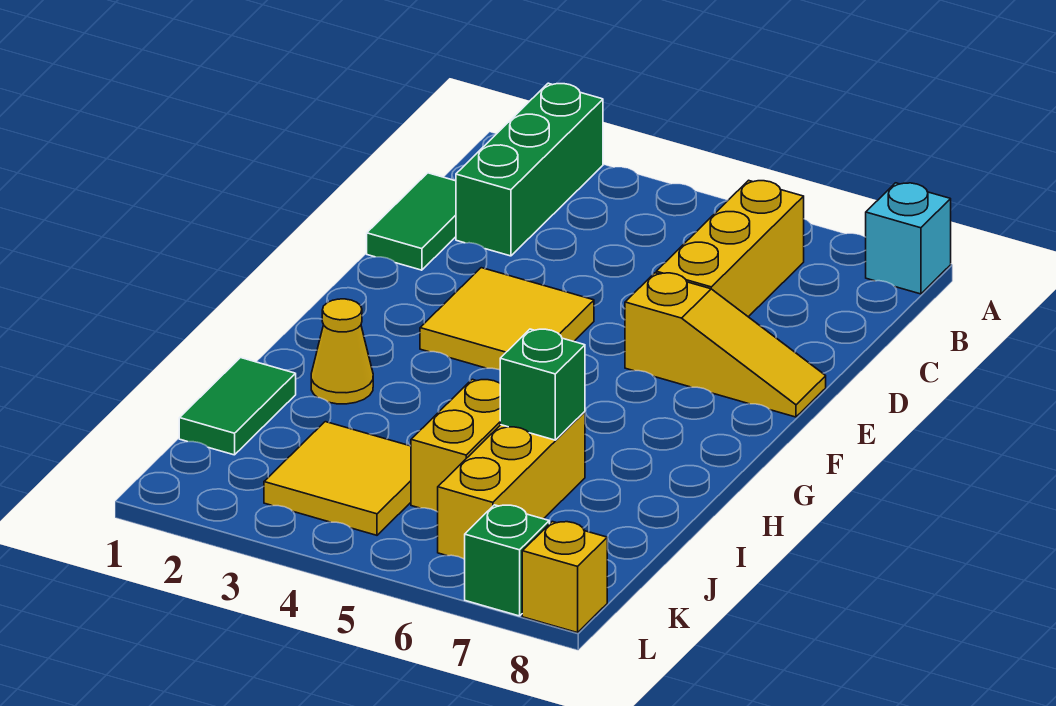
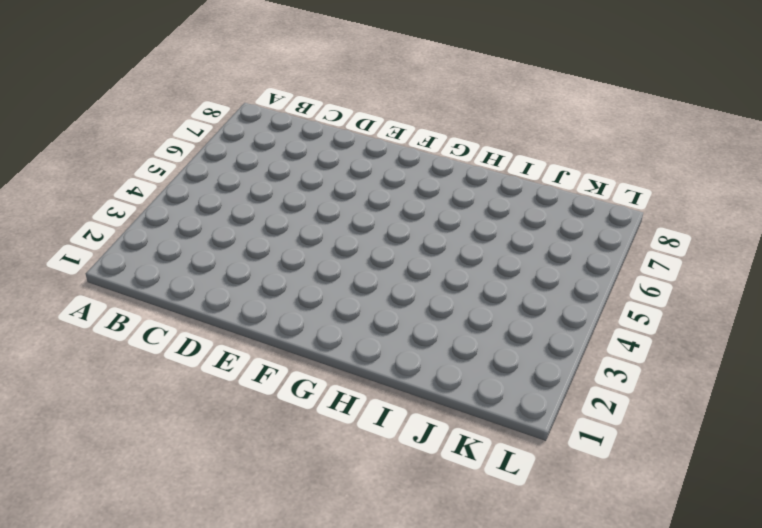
none -> green brick A2:C2 level 1
none -> cyan brick A8 level 1
none -> yellow brick B6:D6 level 1

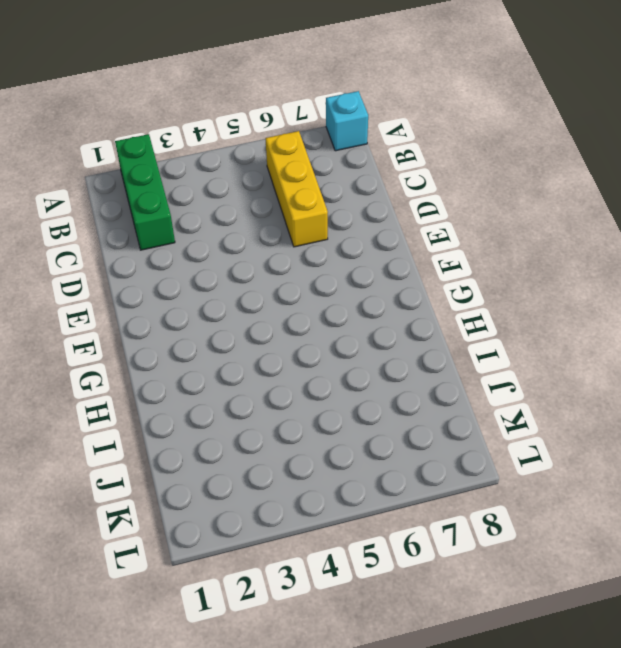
none -> green tile C1:D1 level 1
none -> yellow tile E3:F4 level 1
none -> yellow slope E6:E8 level 1 top 6

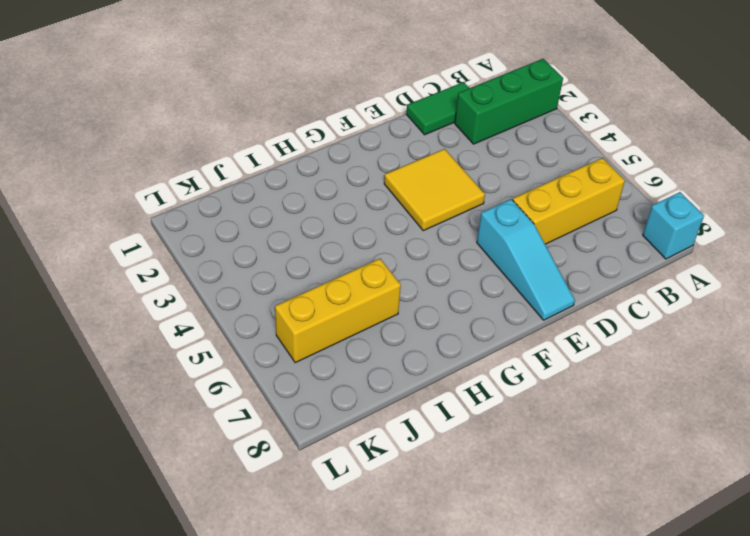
cyan slope E6:E8 level 1 top 6 -> yellow slope E6:E8 level 1 top 6
none -> yellow cone H2 level 1
none -> green tile I1:J1 level 1
none -> yellow brick I5:J5 level 1

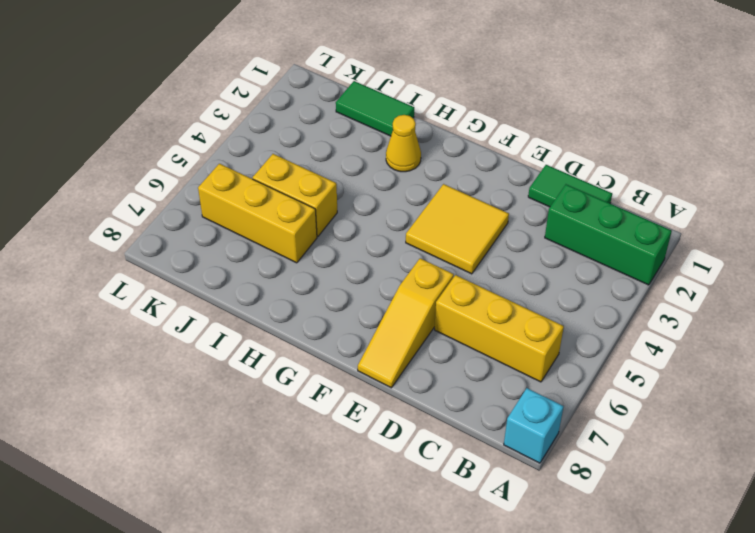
none -> yellow tile J3:K4 level 1
none -> green brick L7 level 1
none -> yellow brick L8 level 1

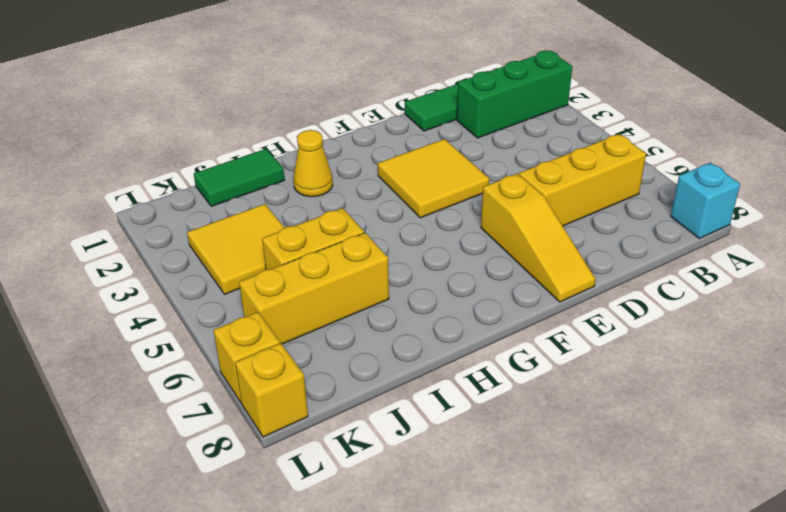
yellow brick L7 level 1 -> green brick L7 level 1
none -> green brick I6 level 2

